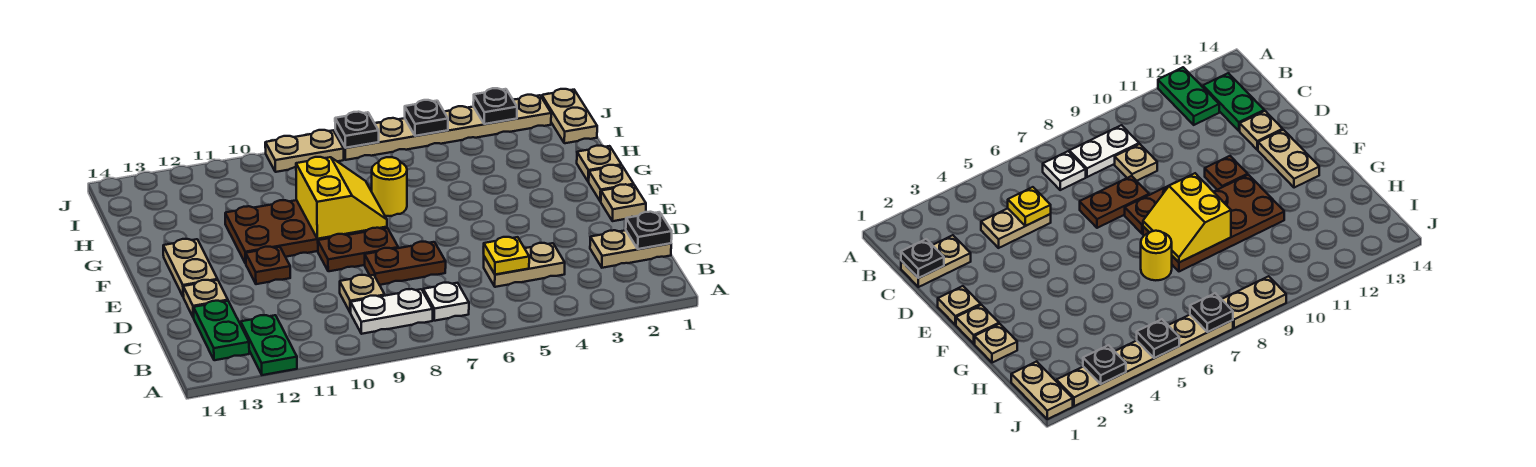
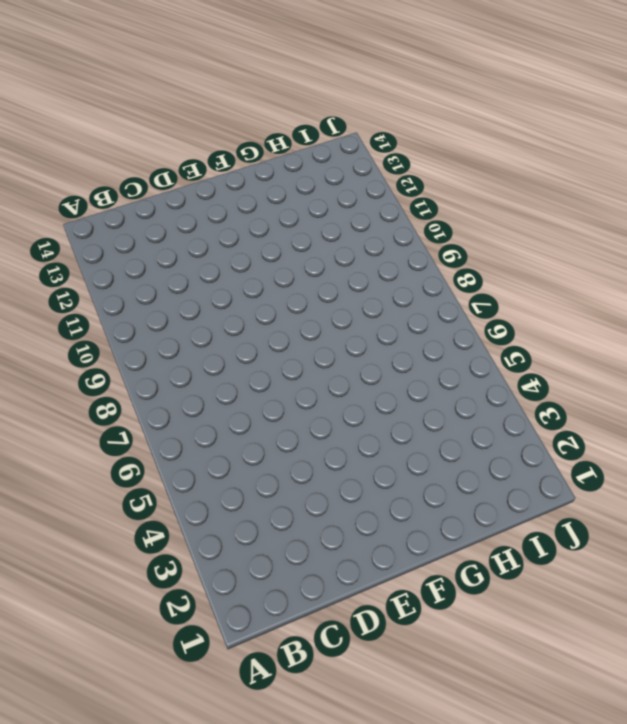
none -> green plate A12:B12 level 1
none -> white plate B7 level 1
none -> white plate B8:B9 level 1

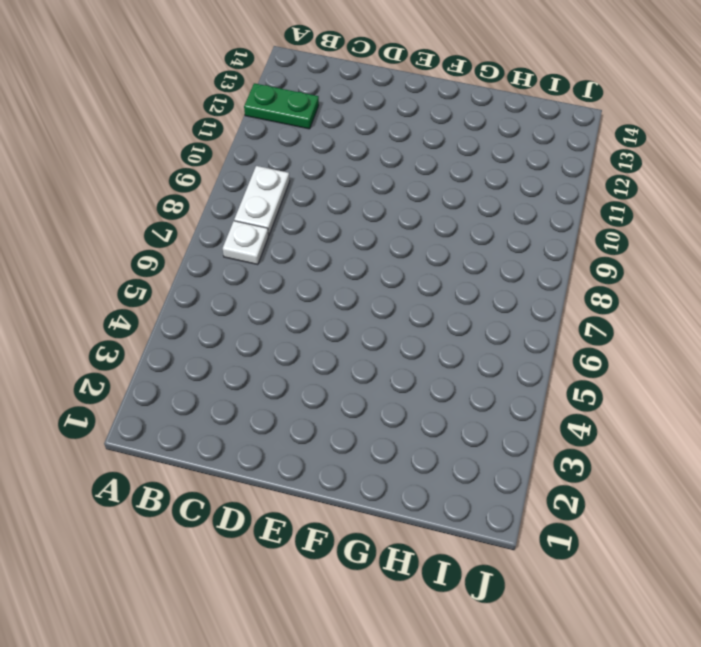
none -> green plate B13:C13 level 1
none -> tan plate C1:C2 level 1
none -> tan plate C4:C5 level 1

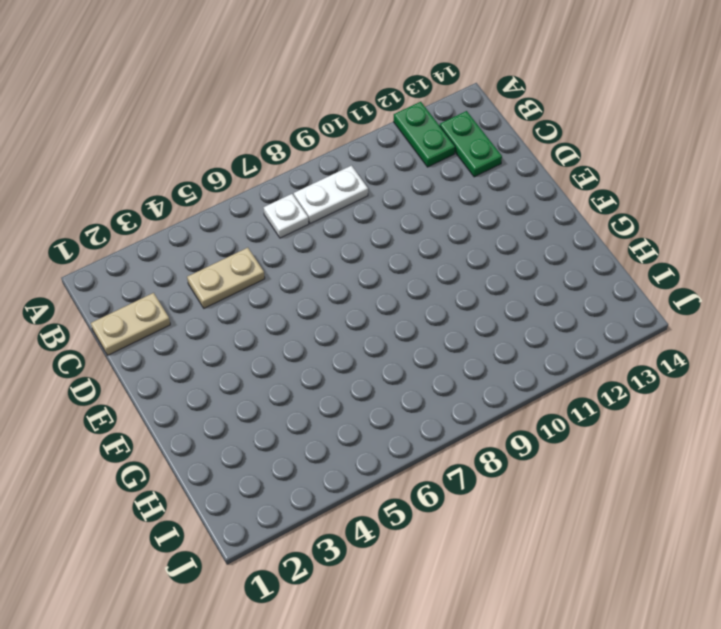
none -> tan plate C9 level 1
none -> brown plate D7:D8 level 1
none -> tan plate D13 level 1

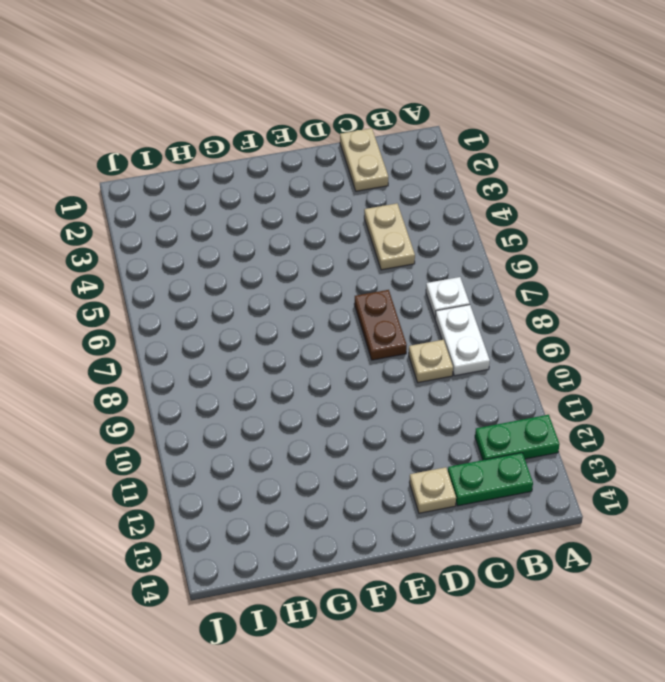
none -> tan plate E1 level 1
none -> brown plate E8:E9 level 1
none -> brown plate E11 level 1

